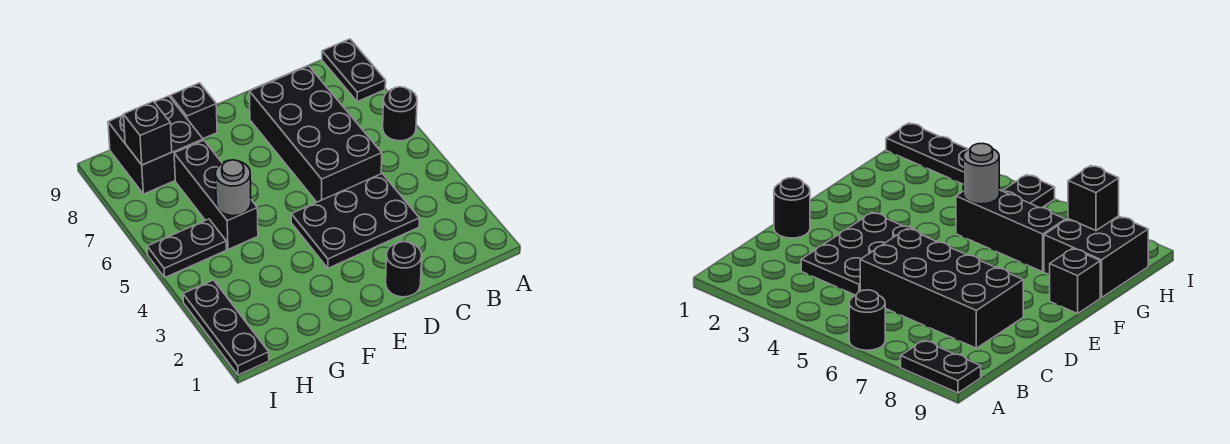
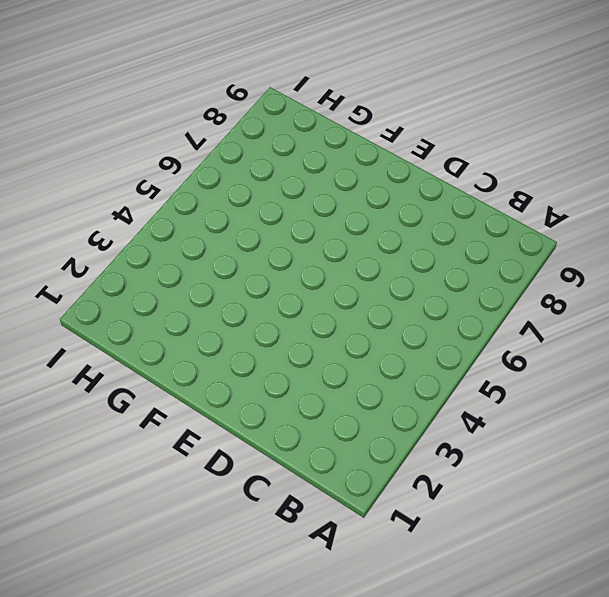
none -> black round brick A6 level 1
none -> black plate A8:A9 level 1
none -> black plate C3:E4 level 1

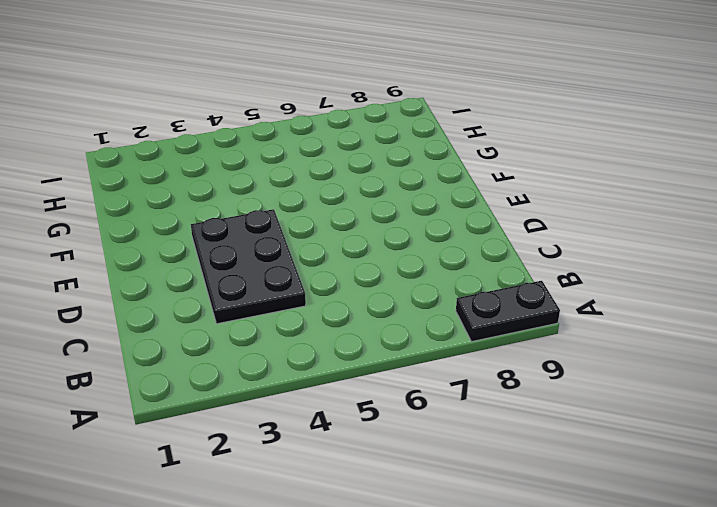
none -> black round brick A6 level 1
none -> black brick C5:D8 level 1
none -> black round brick D1 level 1

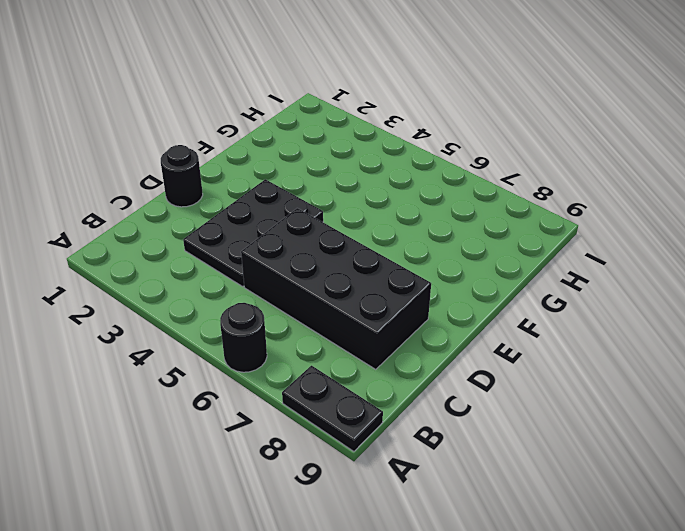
none -> black brick F9 level 1
none -> black brick G5:G7 level 1
none -> black brick G8:H9 level 1

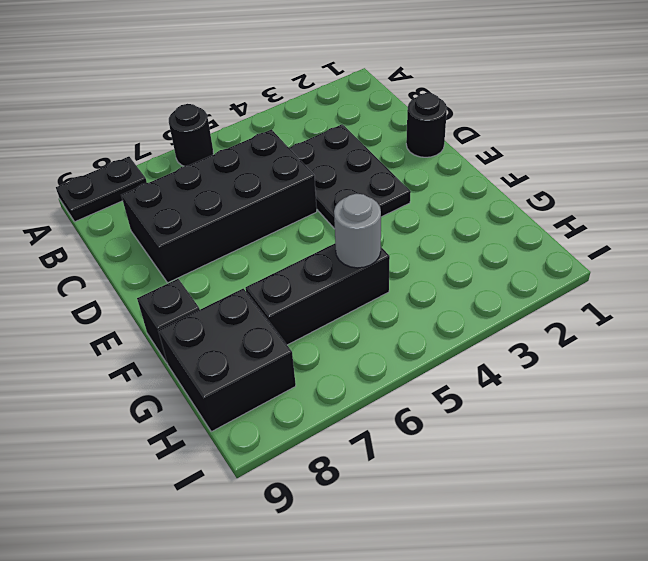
none -> black plate H5:I5 level 1
none -> black plate I1:I3 level 1
none -> black brick H8 level 2

